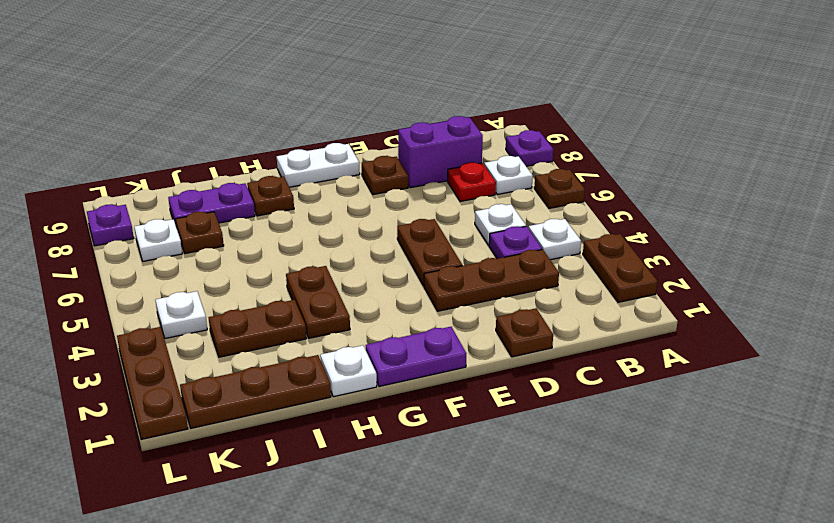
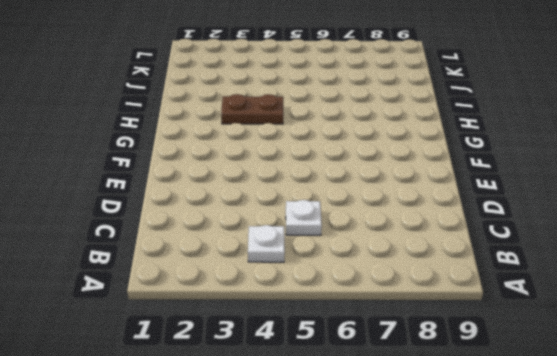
none -> brown plate A2:A3 level 1
none -> brown plate A6 level 1
none -> purple plate A8 level 1

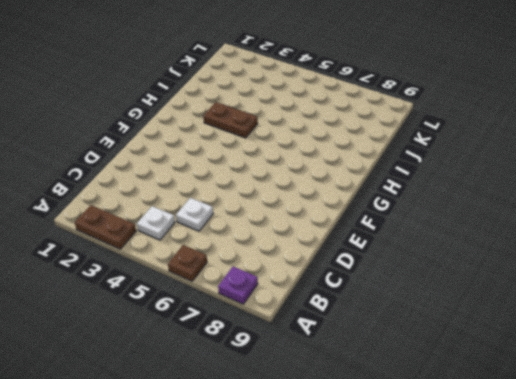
none -> white plate B7 level 1
none -> brown plate C3:E3 level 1
none -> purple plate C4 level 1

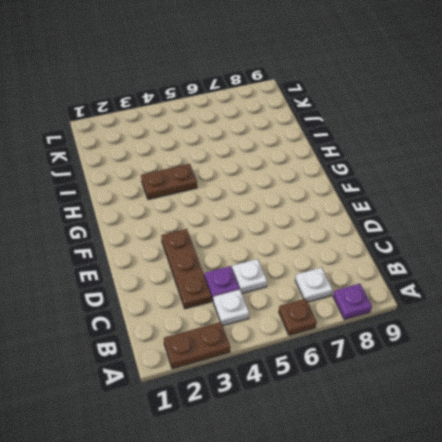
none -> red plate C7 level 1
none -> purple brick C8:D8 level 1
none -> brown plate D1 level 1

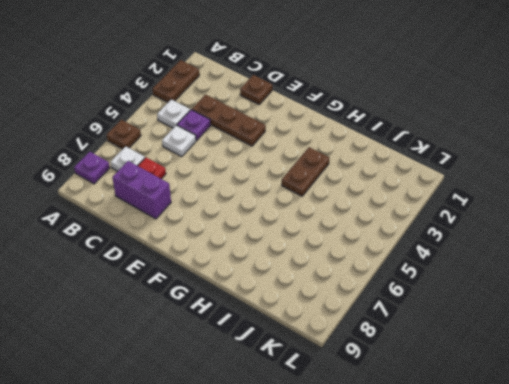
none -> brown plate E4:E5 level 1
none -> brown plate E8 level 1
none -> purple plate F1:G1 level 1

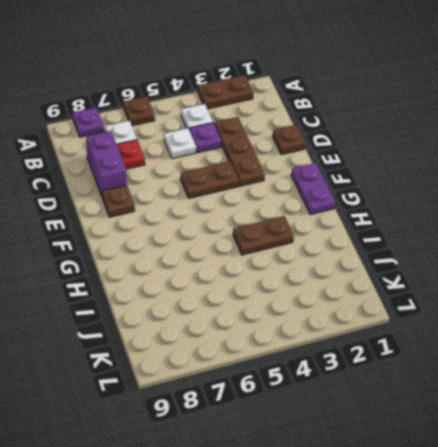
none -> white plate F9:G9 level 1
none -> white plate H1 level 1
none -> brown plate H8 level 1

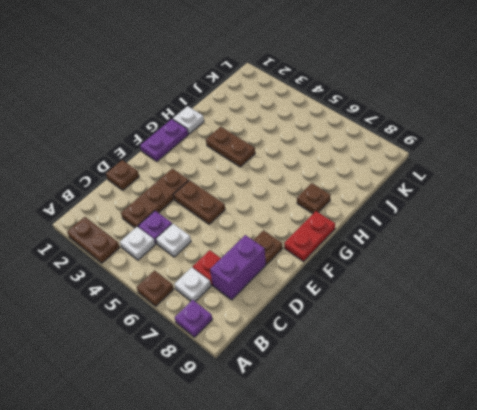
red plate F9:G9 level 1 -> white plate F9:G9 level 1
none -> brown plate I1:K1 level 1
none -> brown plate I3:J3 level 1
none -> purple plate I8:J8 level 1

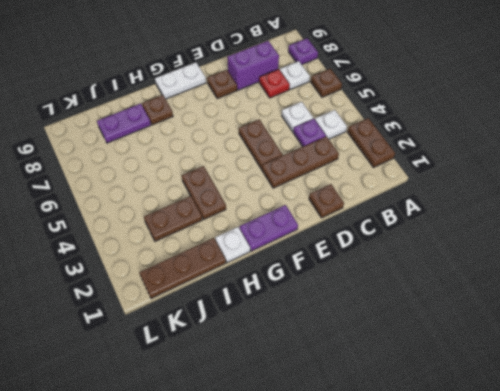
none -> brown plate J7 level 1
none -> white plate K4 level 1
none -> white plate K7 level 1

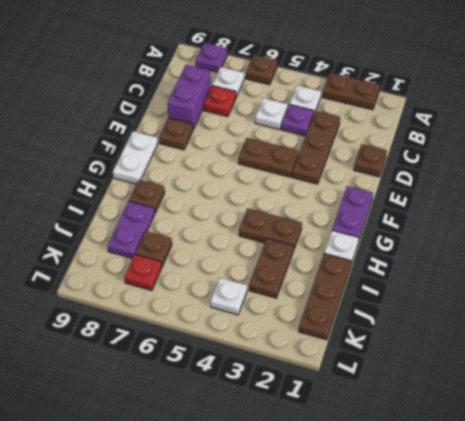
red plate K7 level 1 -> white plate K7 level 1
none -> brown plate L1:L3 level 1
none -> purple plate L8 level 1

